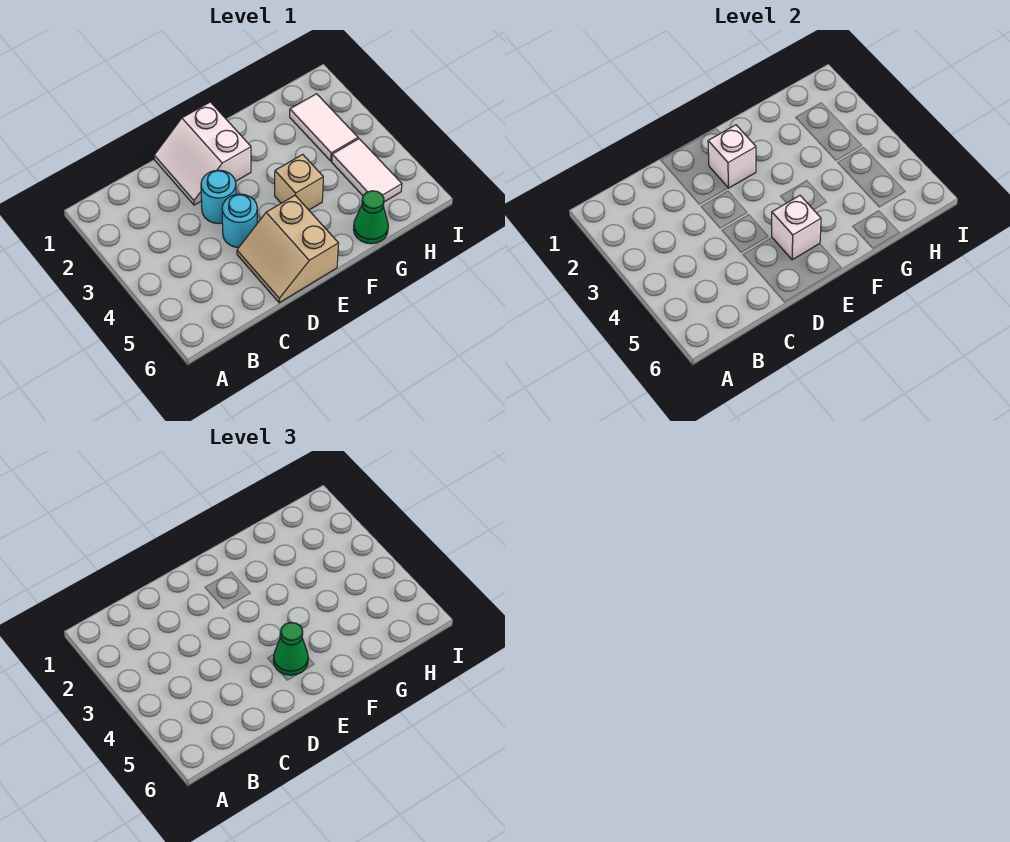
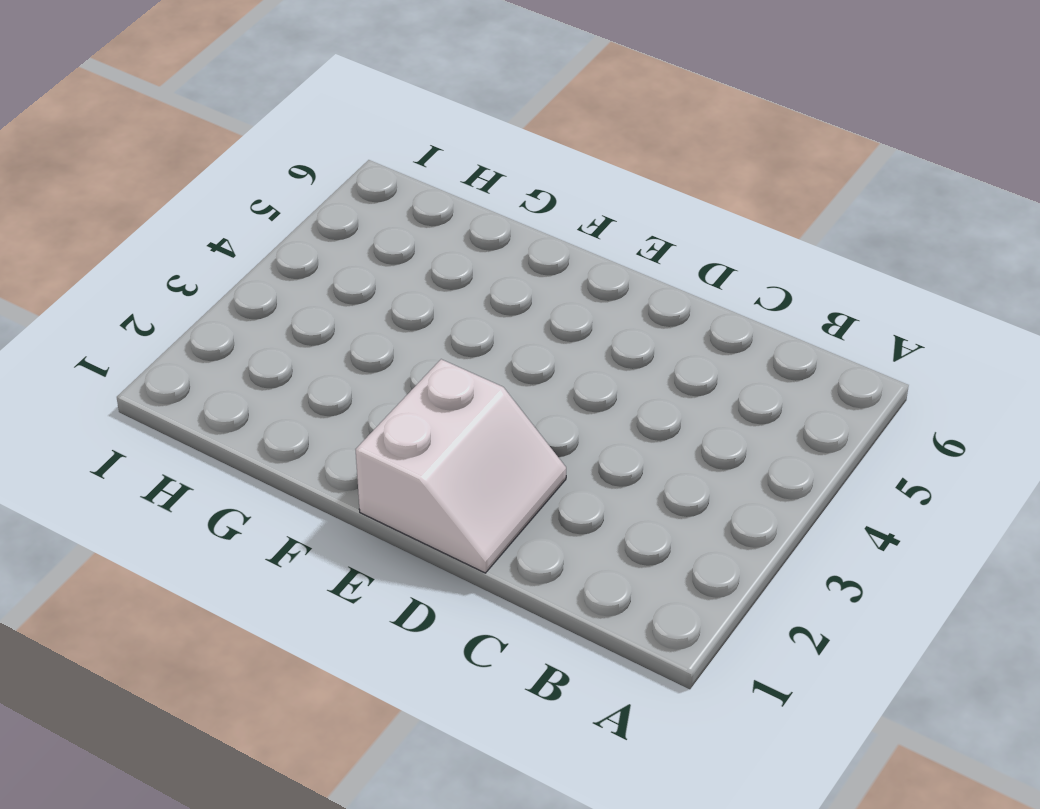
none -> cyan round brick D3 level 1
none -> cyan round brick D4 level 1

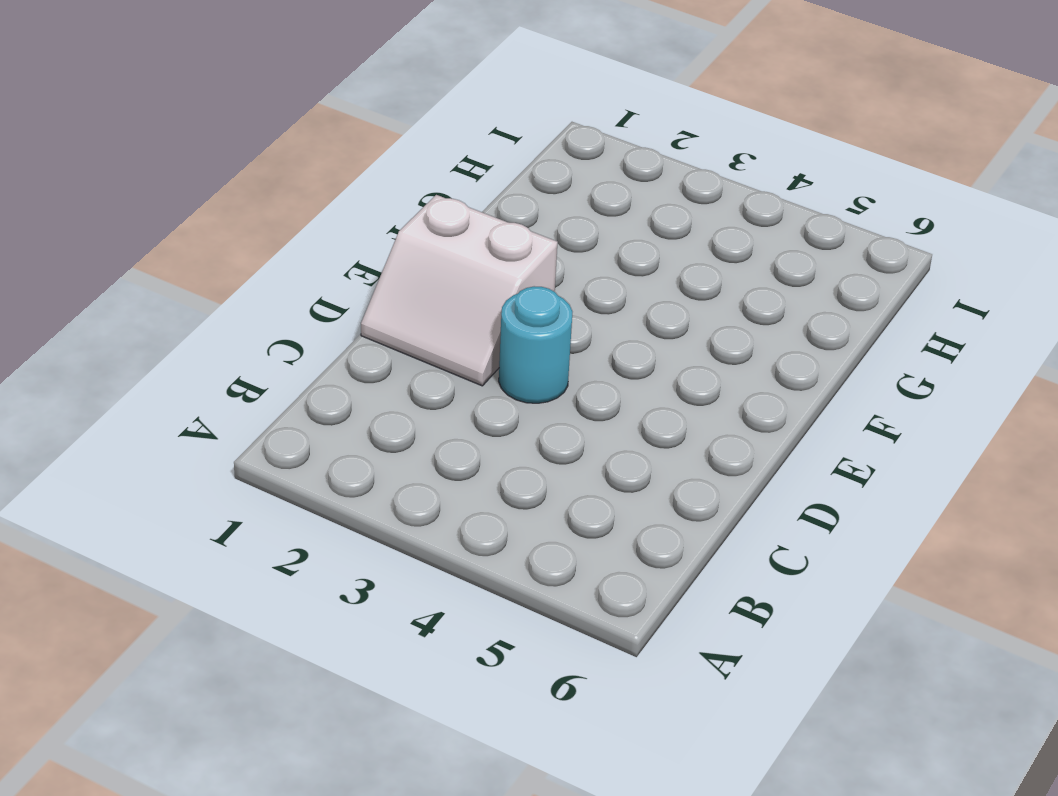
none -> cyan round brick D4 level 1
none -> tan slope D5:E6 level 1 top E

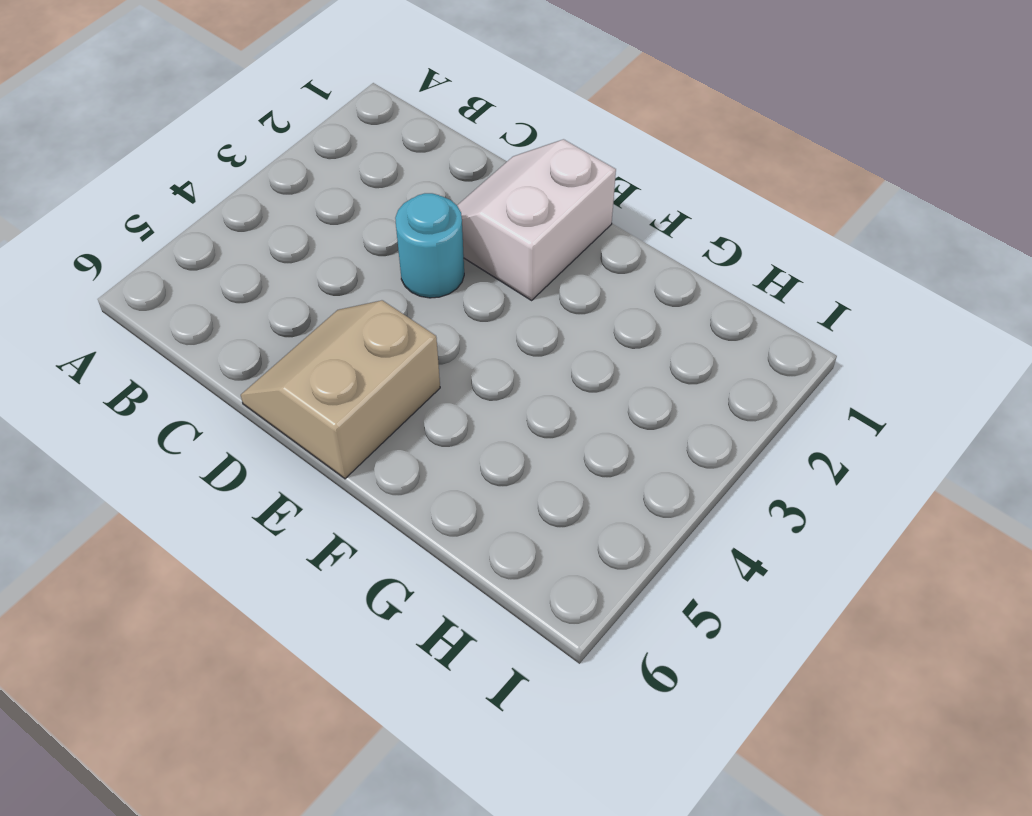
none -> cyan round brick D4 level 1
none -> tan brick F4 level 1

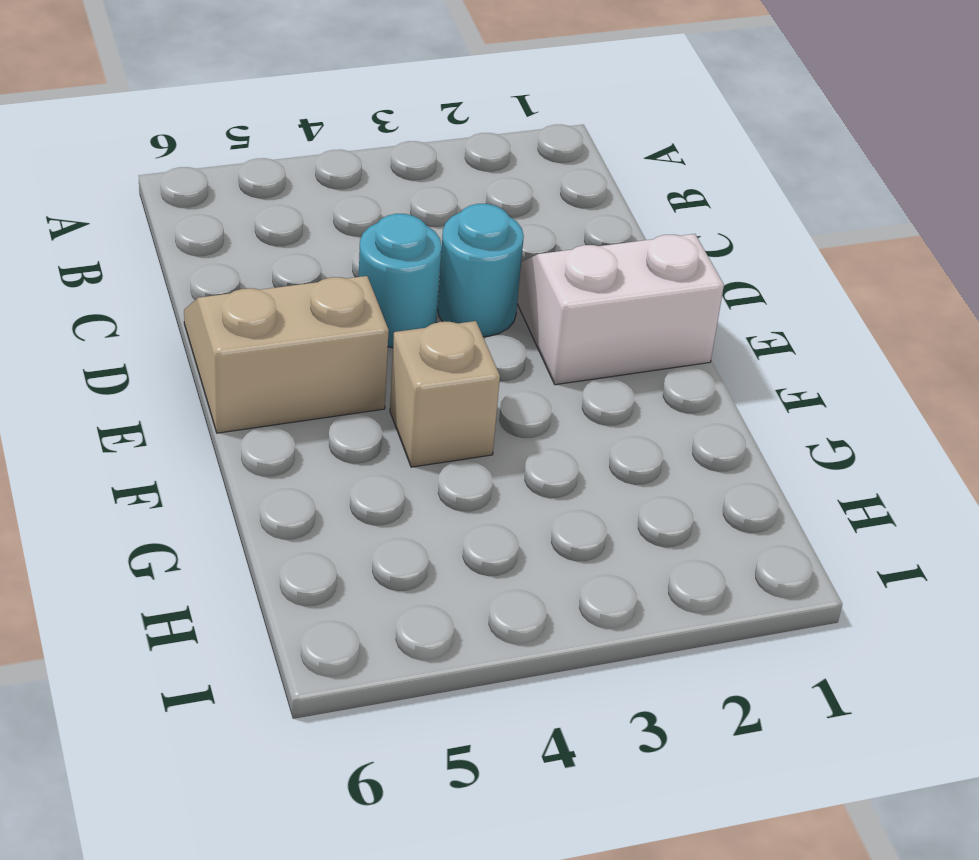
none -> green cone G6 level 1
none -> white tile H2:H3 level 1

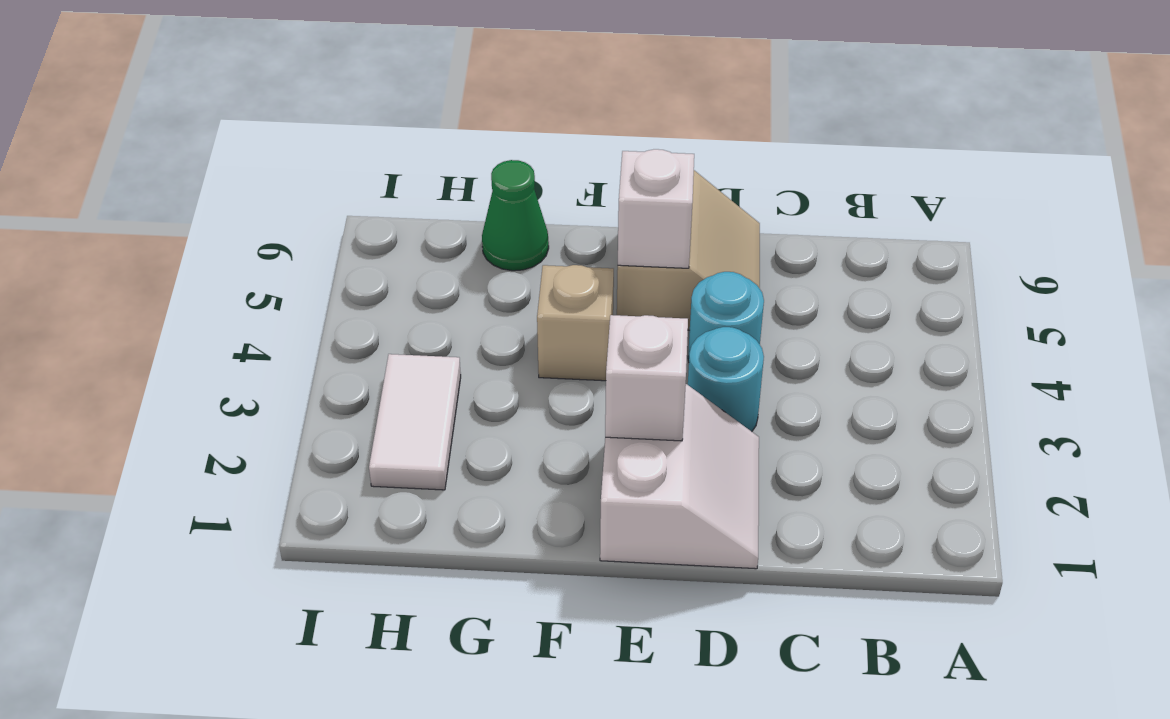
none -> white tile H4:H5 level 1
none -> green cone E5 level 3

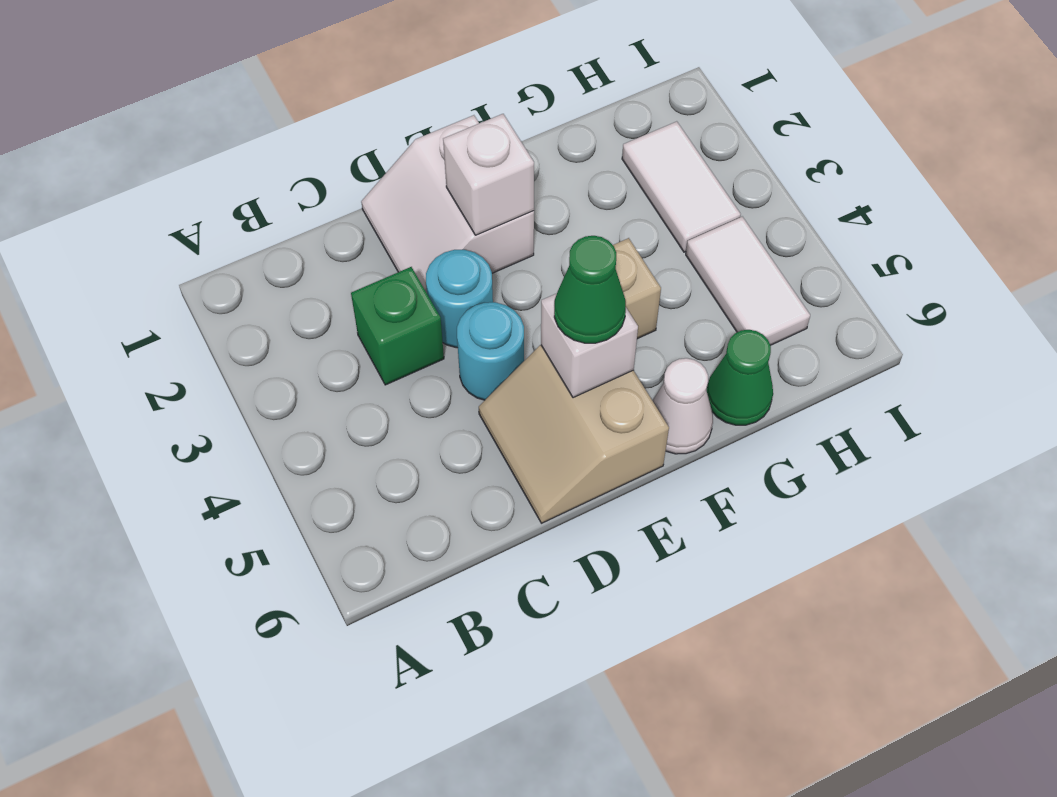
green brick C3 level 1 -> none
white cone F6 level 1 -> none

